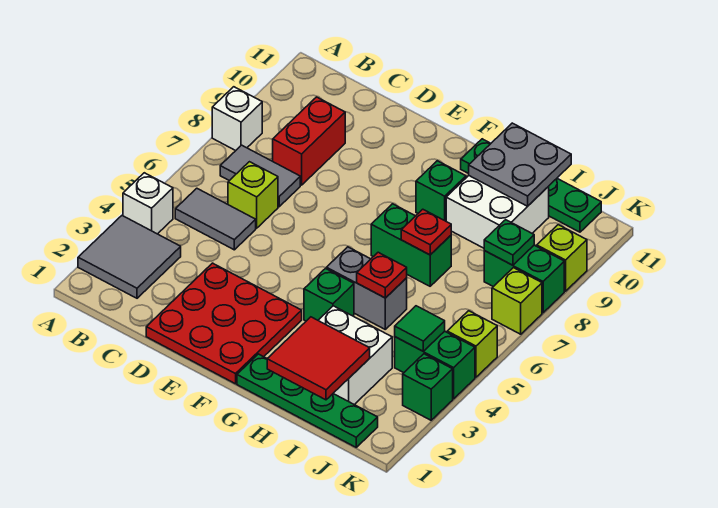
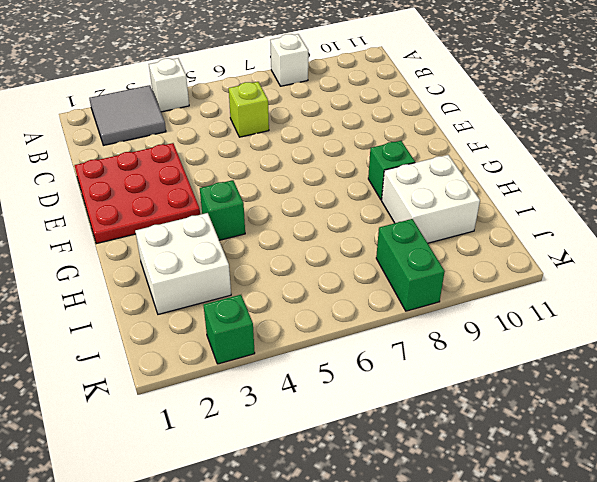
none -> grey tile B5:C5 level 1
none -> grey tile B7:C7 level 1
none -> red brick C8:C9 level 1

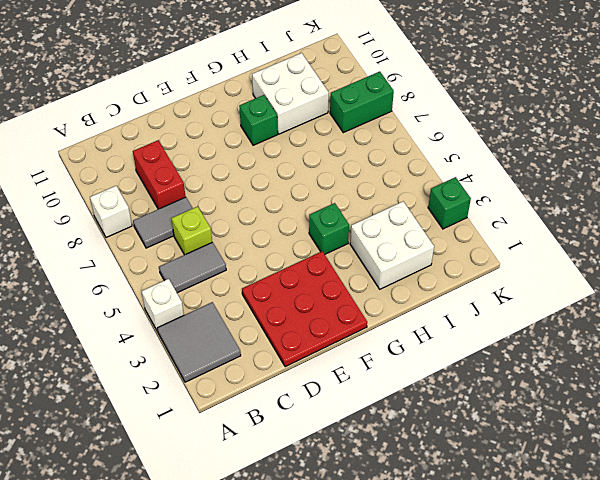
none -> green plate G1:J1 level 1
none -> grey brick G5:H5 level 1
none -> green brick G7:H7 level 1

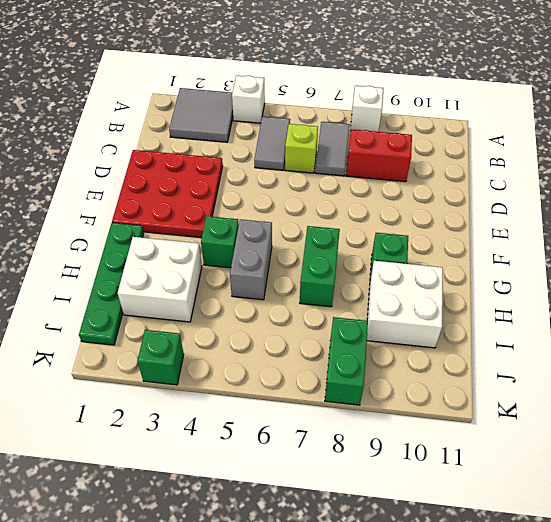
none -> green plate G11:J11 level 1
none -> green brick J4:K4 level 1
none -> lime brick K5 level 1

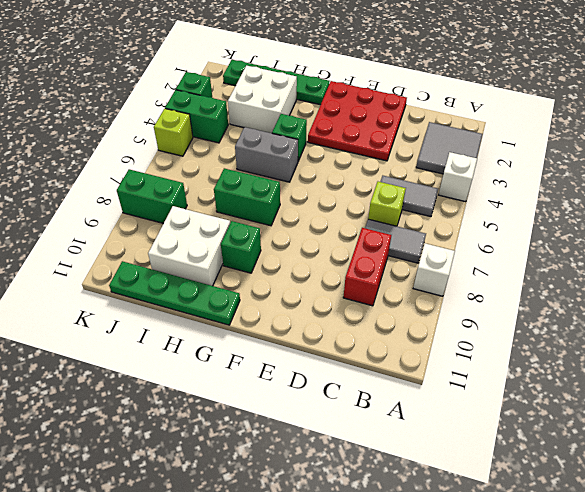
none -> lime brick K7 level 1
none -> lime brick K9 level 1
none -> red tile H1:I2 level 2

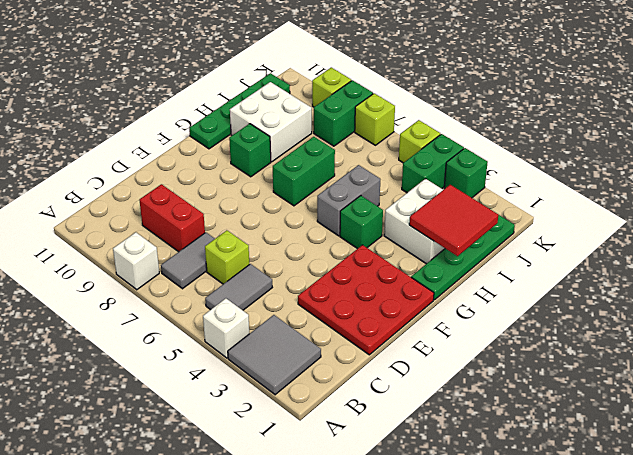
none -> red plate H5 level 2
none -> red plate H7 level 2
none -> grey plate H10:I11 level 2

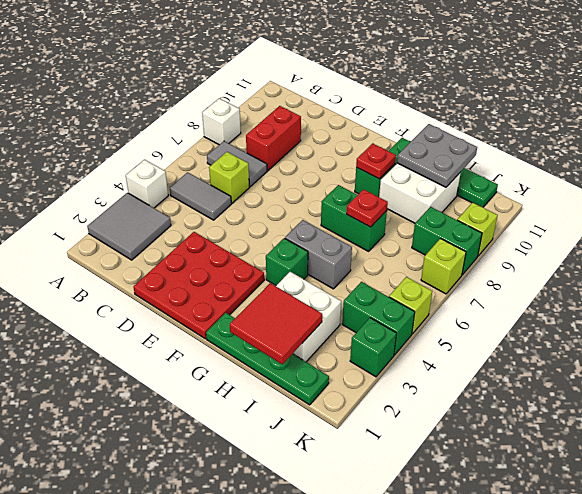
red plate G9 level 2 -> red plate H5 level 2
none -> green tile J4 level 2
none -> green plate J8 level 2

